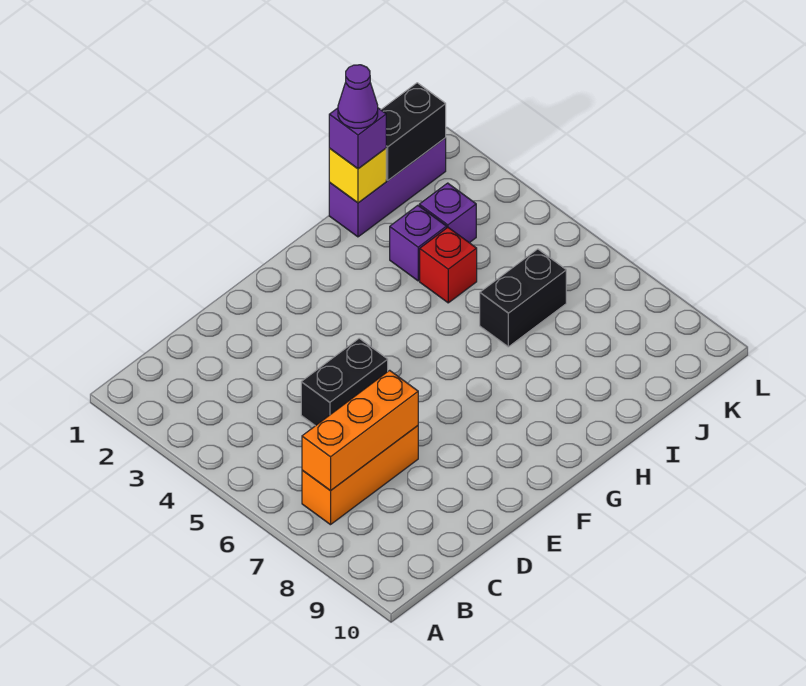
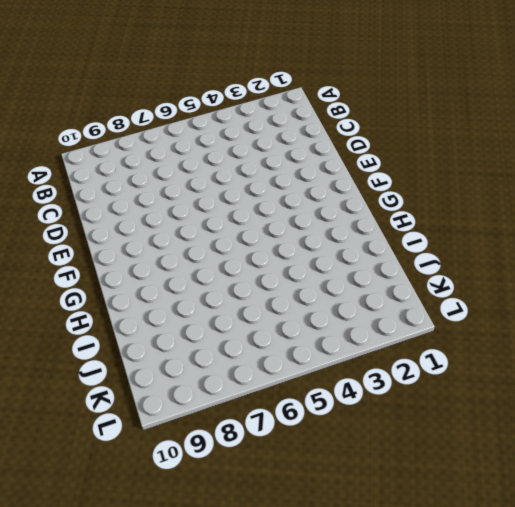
none -> orange brick B7:D7 level 1
none -> black brick D5:E5 level 1
none -> purple brick I1:K1 level 1

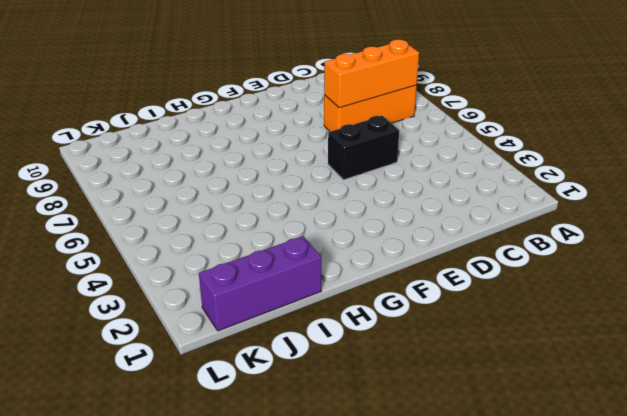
none -> purple brick I3 level 1
none -> red brick I4 level 1
none -> black brick I6:J6 level 1

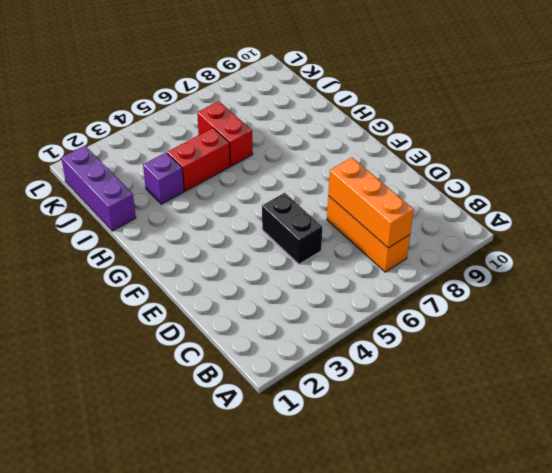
red brick I4:I5 level 1 -> red brick I4 level 1
red brick I6:J6 level 1 -> black brick I6:J6 level 1
none -> purple brick J3 level 1
none -> yellow brick I1 level 2
none -> black brick J1:K1 level 2

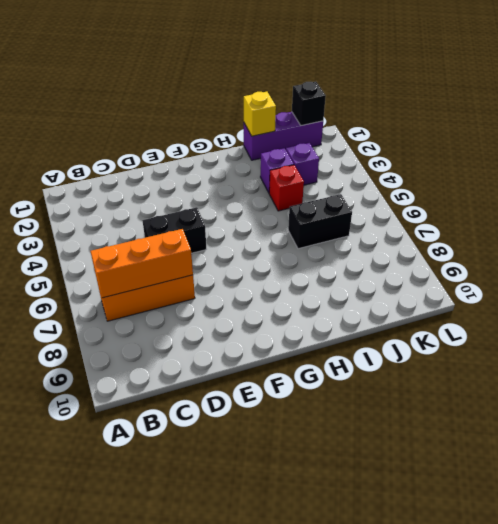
black brick K1 level 2 -> black brick J1:K1 level 2
none -> purple brick I1 level 3
none -> purple cone I1 level 4

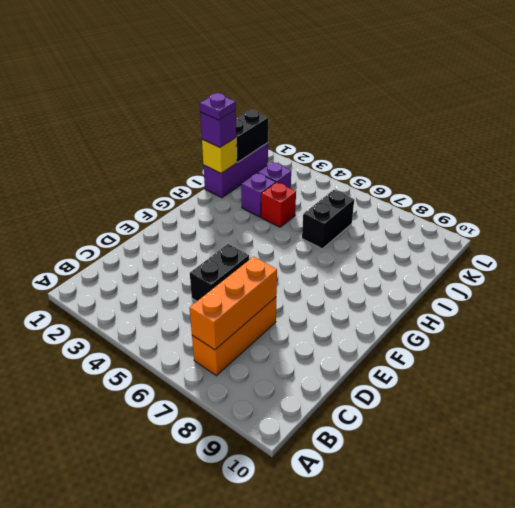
purple plate I1 level 4 -> purple cone I1 level 4

